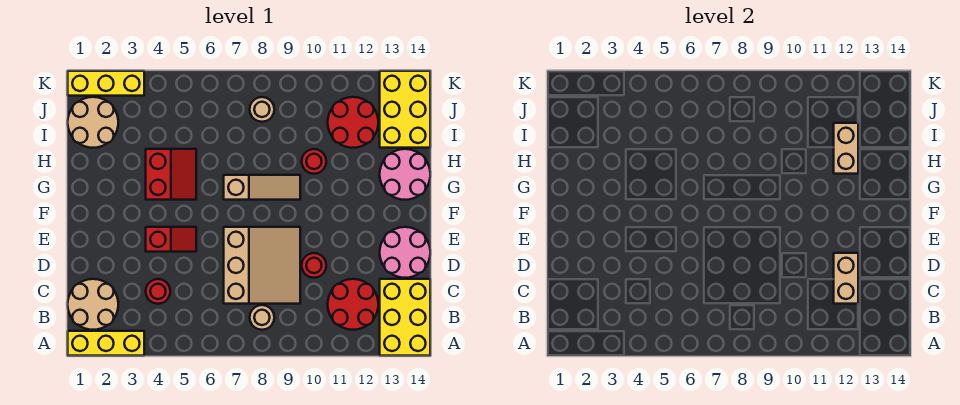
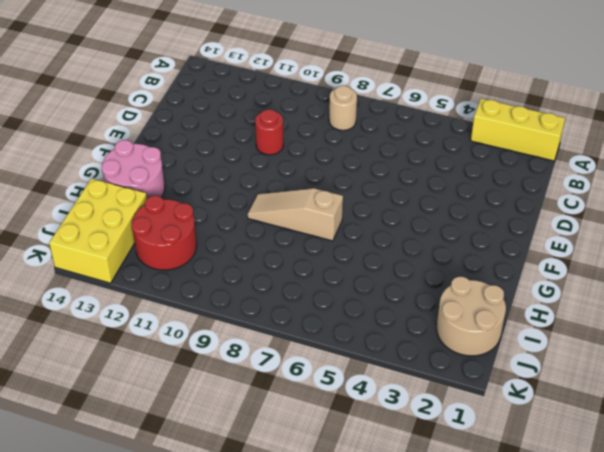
none -> yellow brick A13:C14 level 1
none -> tan round brick B1:C2 level 1
none -> red round brick B11:C12 level 1

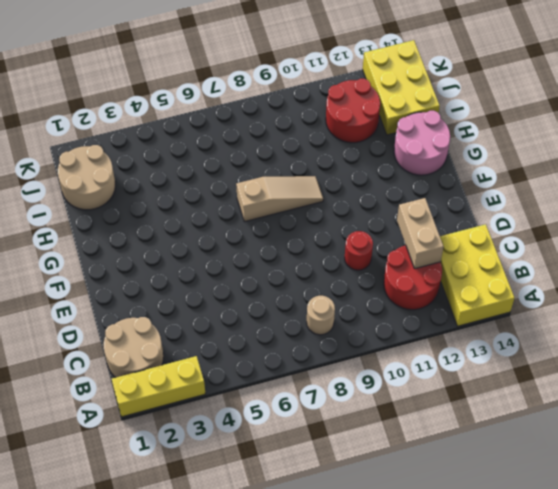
none -> red round brick C4 level 1
none -> tan slope C7:E9 level 1 top 7
none -> pink round brick D13:E14 level 1

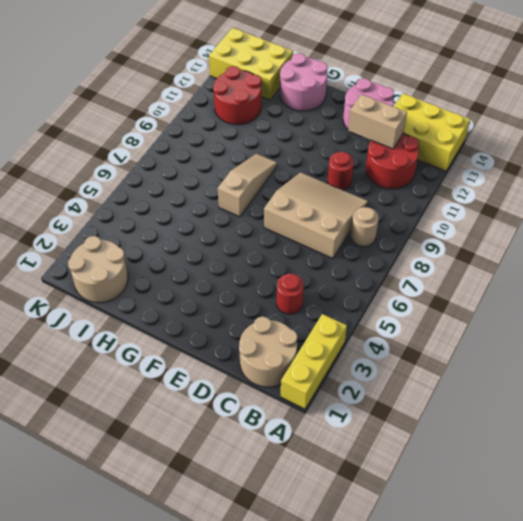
none -> red slope E4:E5 level 1 top 4
none -> red slope G4:H5 level 1 top 4
none -> red round brick H10 level 1

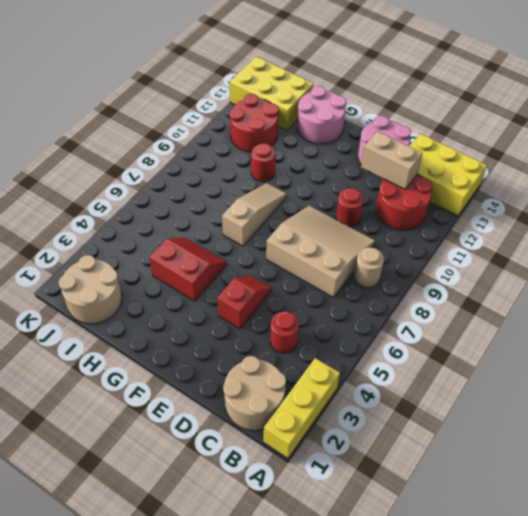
none -> tan round brick J8 level 1
none -> yellow brick K1:K3 level 1
none -> tan brick H12:I12 level 2

